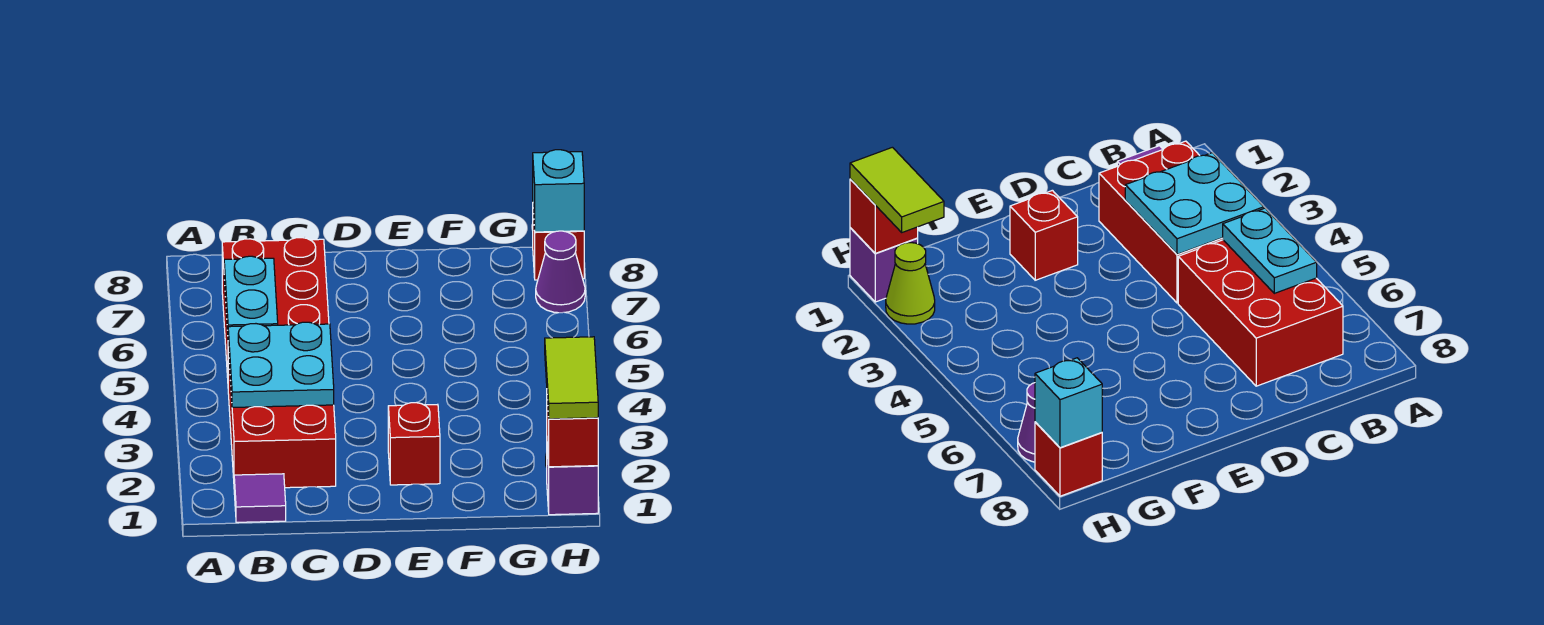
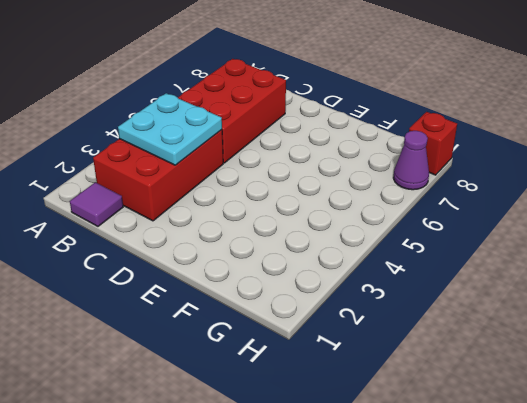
none -> red brick E2 level 1
none -> purple brick H1 level 1
none -> lime cone H2 level 1

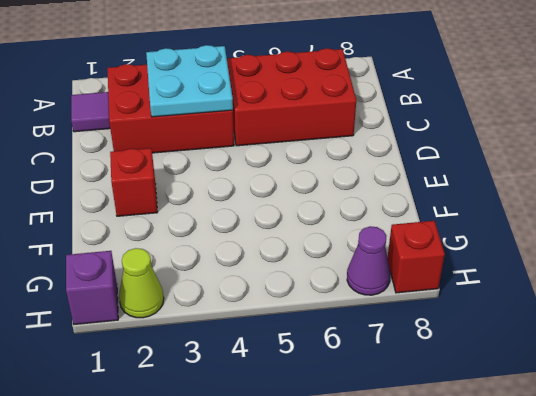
none -> cyan plate B5:B6 level 2
none -> red brick H1 level 2
none -> cyan brick H8 level 2

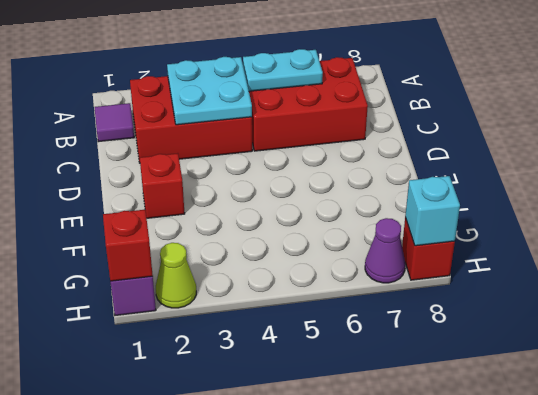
none -> lime tile H1:H2 level 3

